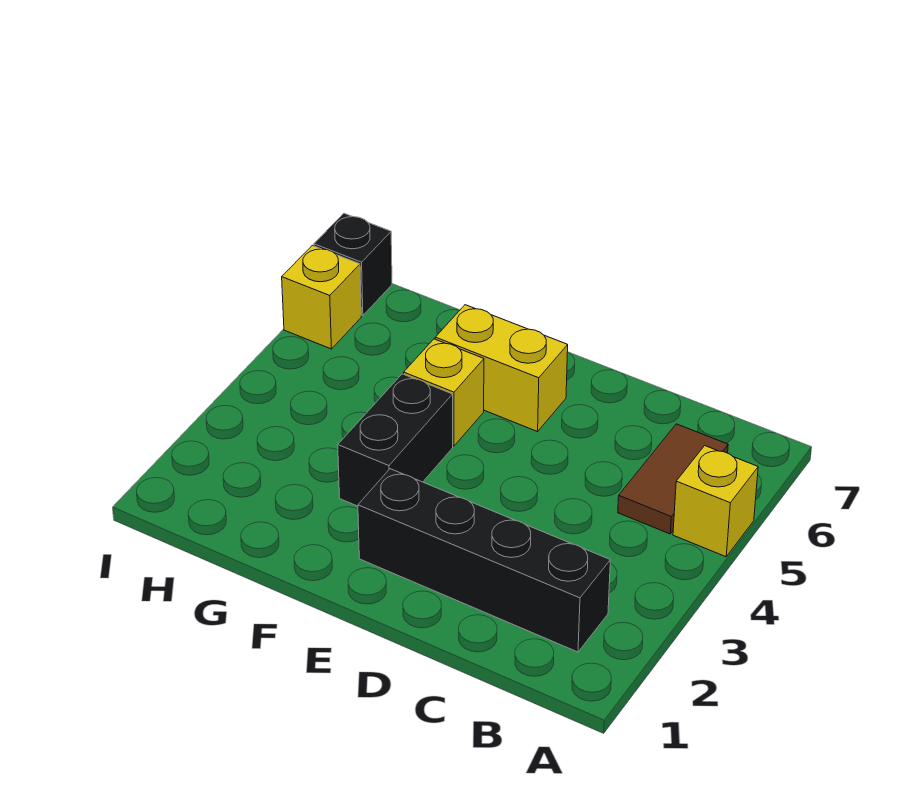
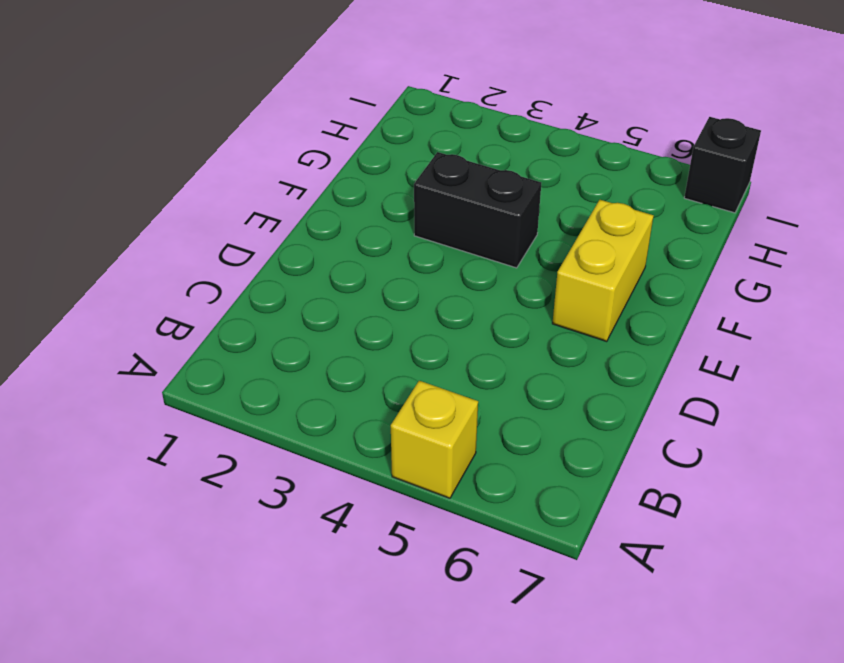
none -> black brick B2:E2 level 1
none -> brown tile B5:B6 level 1

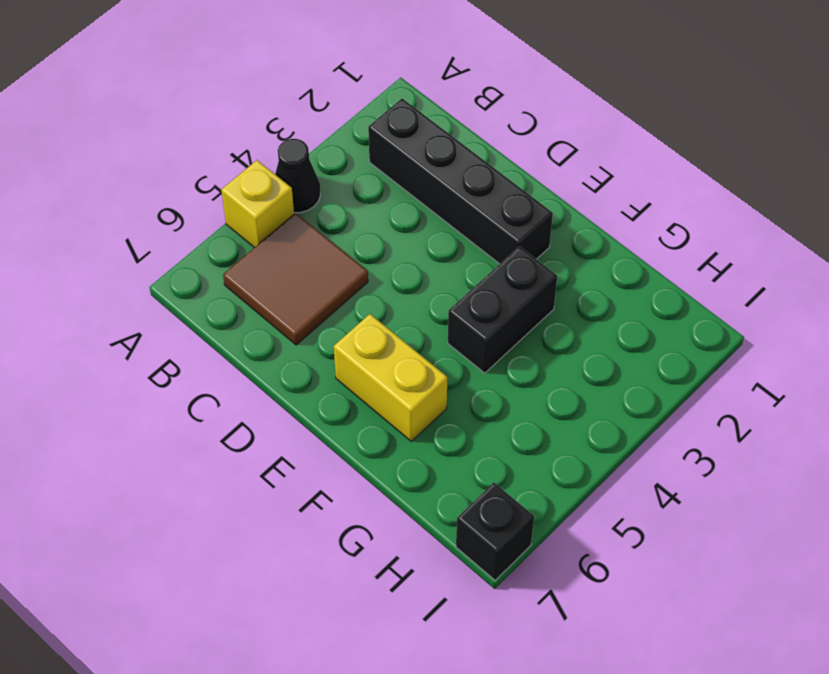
black cone A4 level 1 -> none
brown tile B5:C6 level 1 -> brown tile B5:B6 level 1
none -> yellow brick F5 level 1
none -> yellow brick I6 level 1

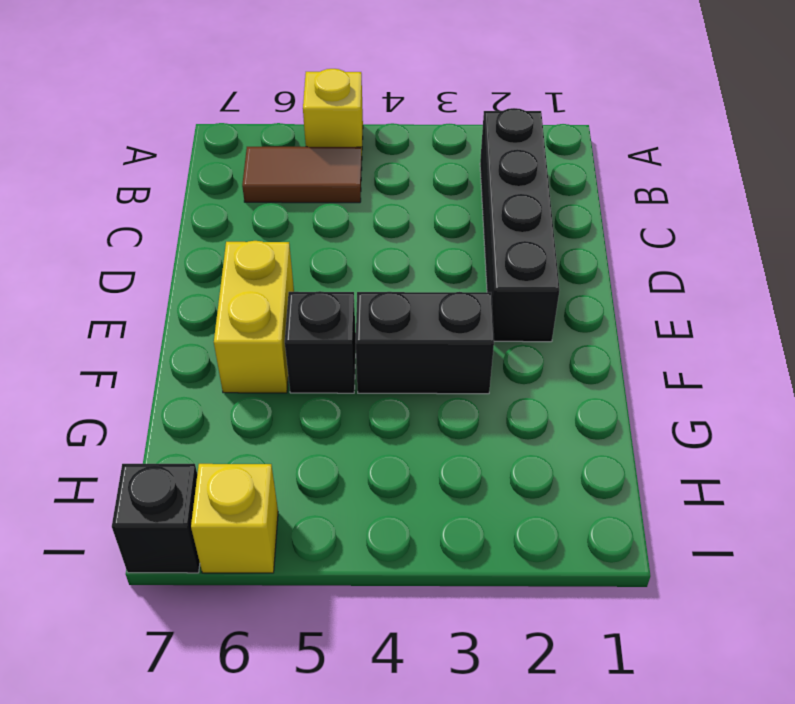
black brick F5 level 1 -> yellow brick F5 level 1

